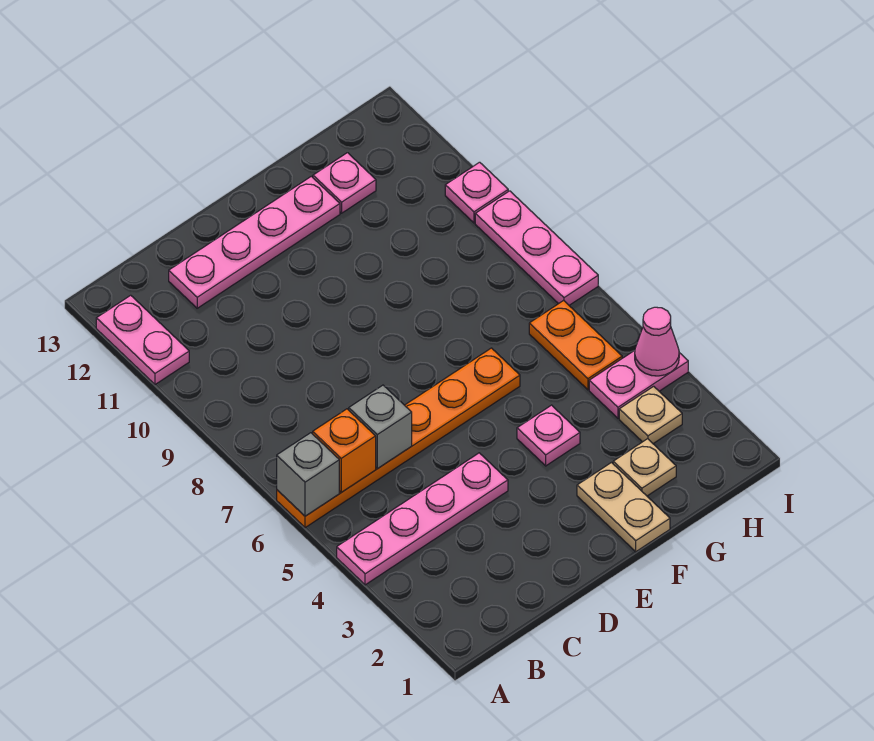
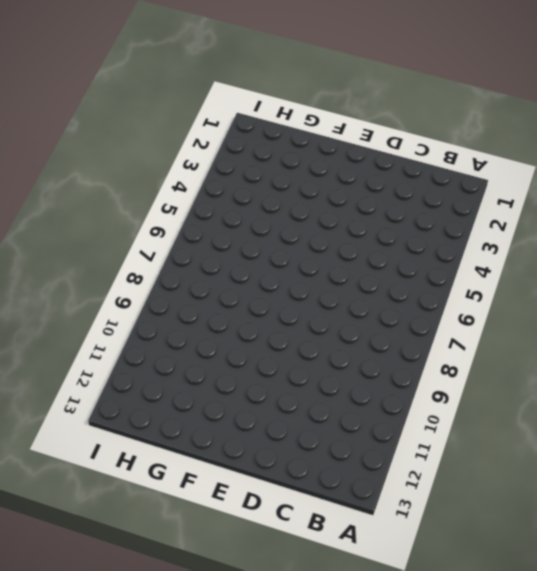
none -> pink plate A4:D4 level 1
none -> orange plate A6:F6 level 1
none -> pink plate A11:A12 level 1

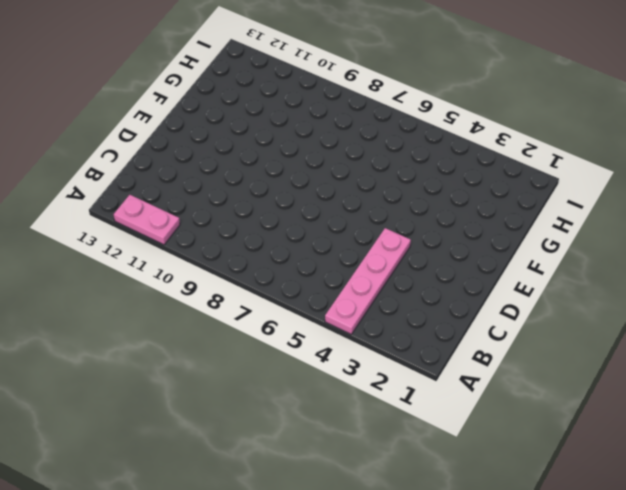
none -> orange plate A6:F6 level 1
none -> pink plate C12:F12 level 1
none -> tan plate F1:F2 level 1

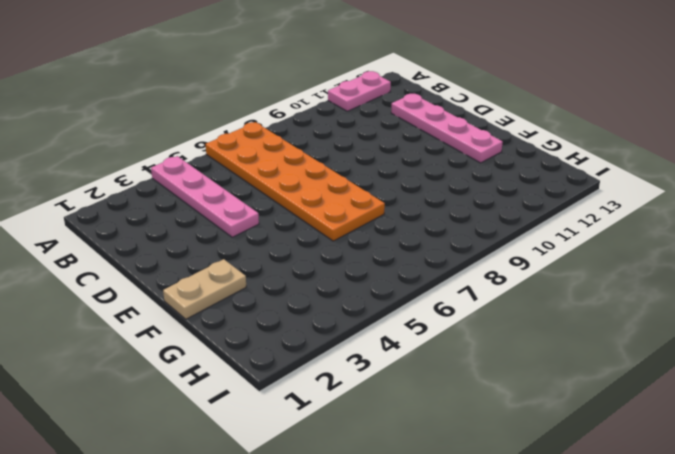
orange plate A6:F7 level 1 -> orange plate A6:F6 level 1
none -> pink plate F4 level 1
none -> tan plate G2 level 1
none -> pink plate G12 level 1

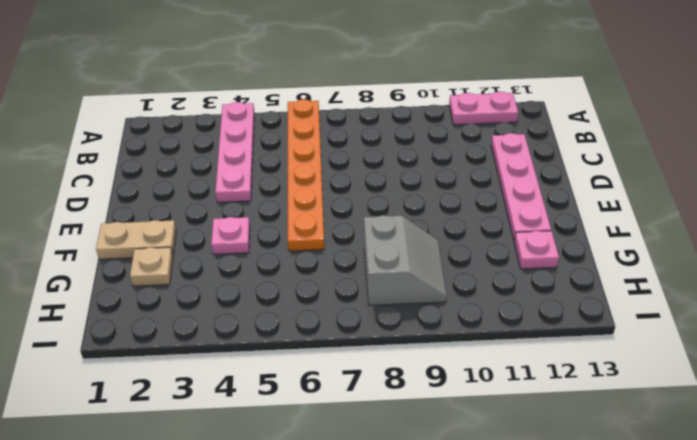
grey slope G8:H9 level 1 top 8 -> none
none -> tan plate H3 level 1
none -> pink plate H4:I4 level 1
none -> orange plate H5:H6 level 1

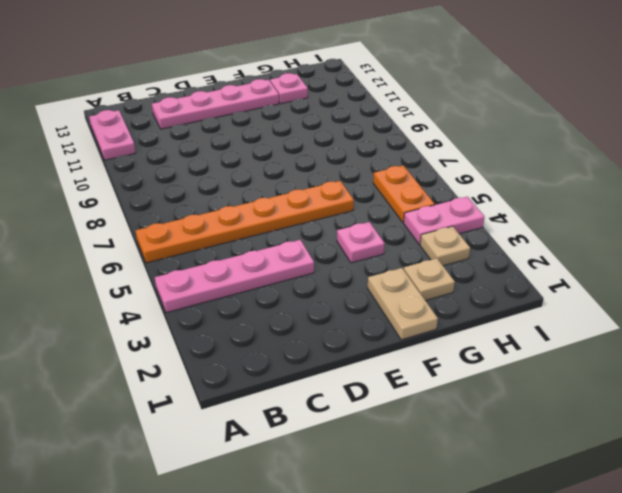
none -> pink plate I7:I9 level 1
none -> pink plate I10 level 1
none -> grey brick A6 level 2

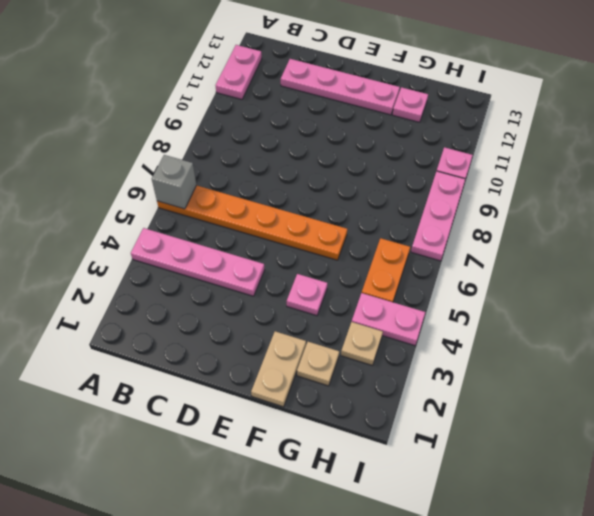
none -> orange brick B6 level 2
none -> grey brick C6 level 2
none -> pink cone I4 level 2

